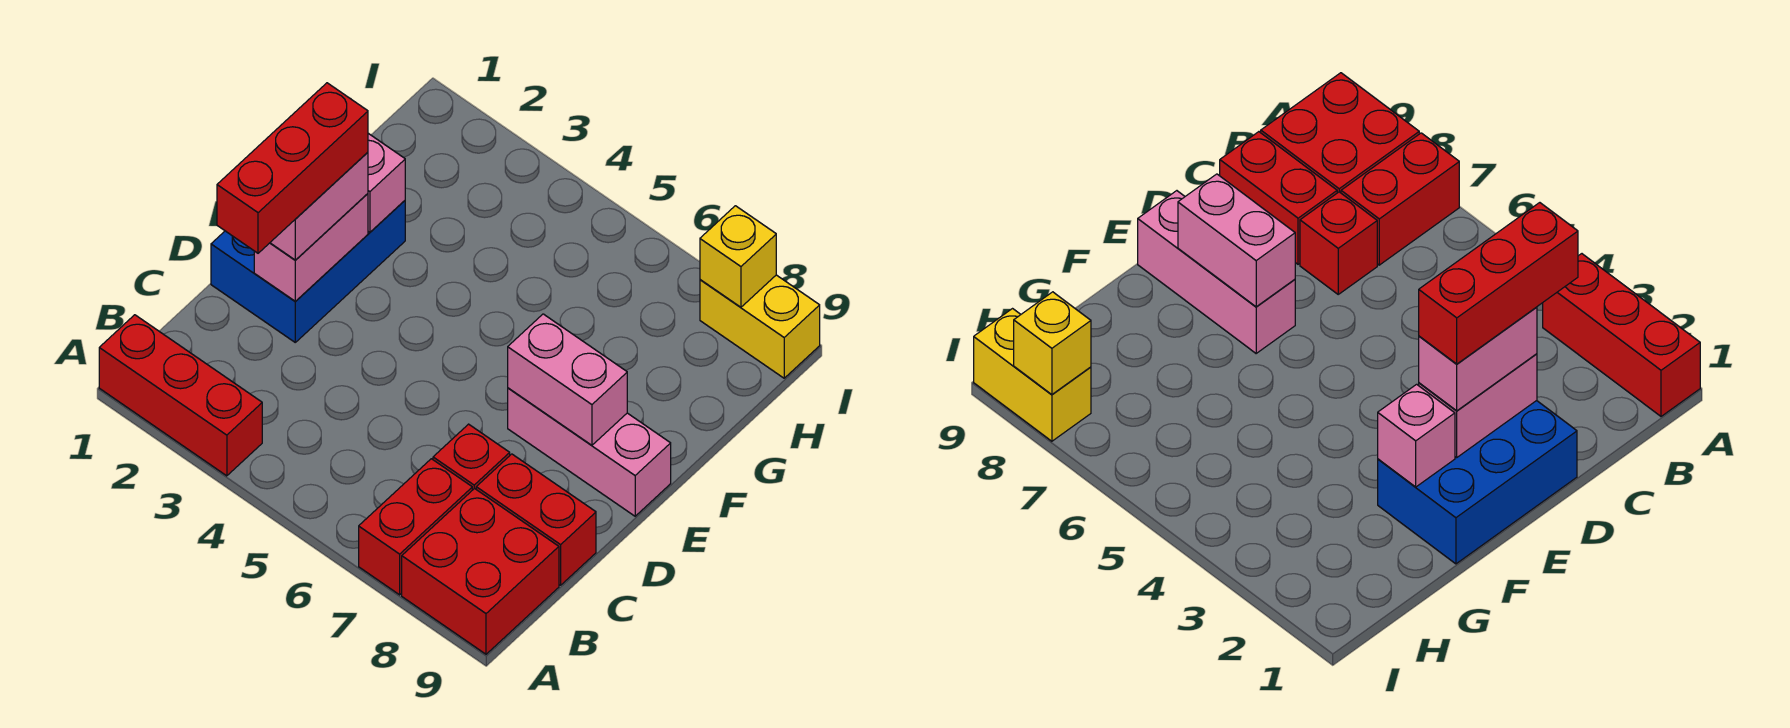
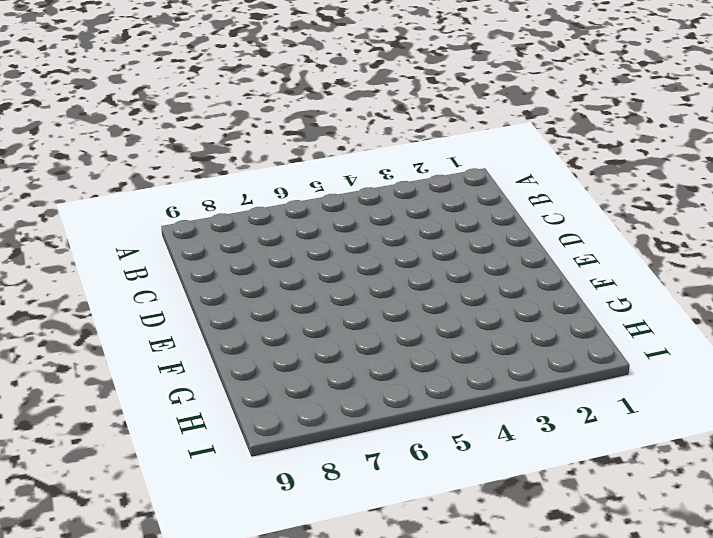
none -> red brick A1:A3 level 1
none -> red brick A7:B7 level 1
none -> red brick A8:B9 level 1

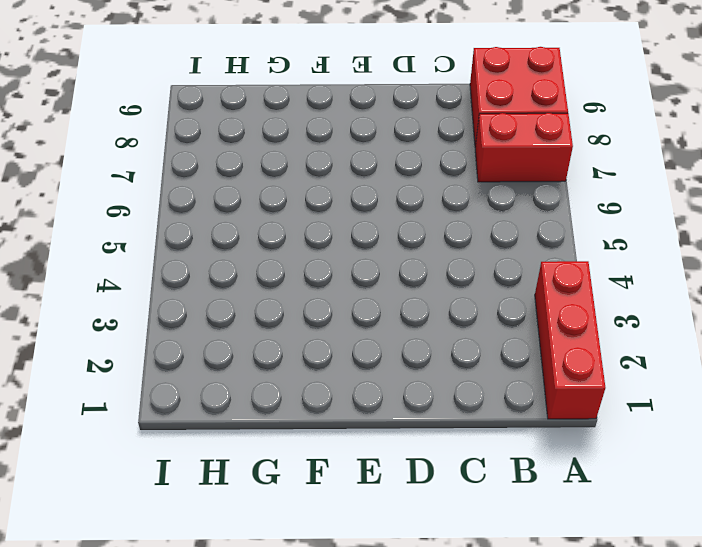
none -> red brick C7 level 1
none -> red brick C8:C9 level 1
none -> blue brick D1:F2 level 1

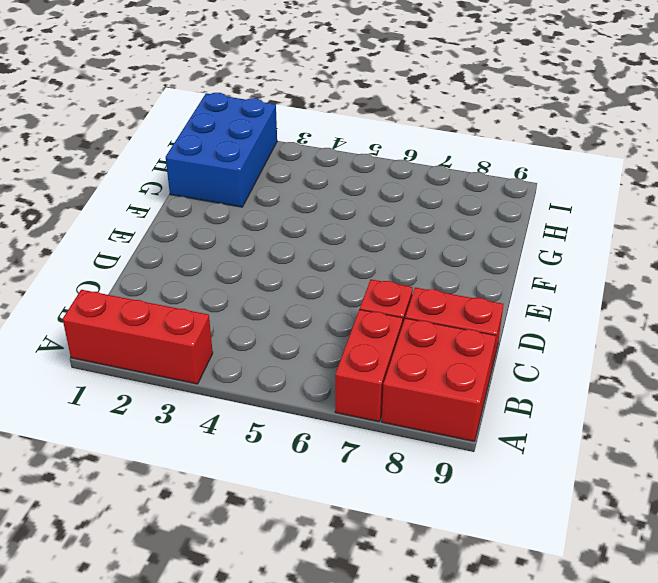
blue brick G1:I2 level 1 -> blue brick D1:F2 level 1
none -> pink brick E7:E9 level 1
none -> yellow brick I8:I9 level 1
none -> pink brick D2:E2 level 2

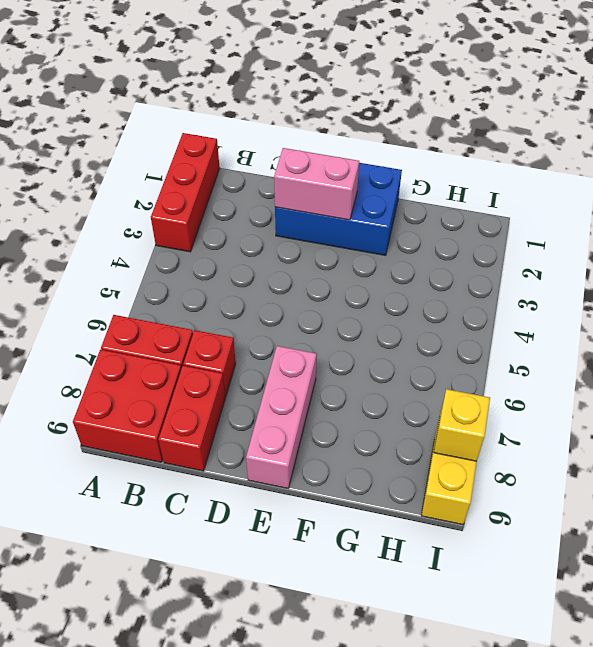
none -> pink brick E7:E8 level 2
none -> pink brick F2 level 2
none -> pink brick D2:E2 level 3

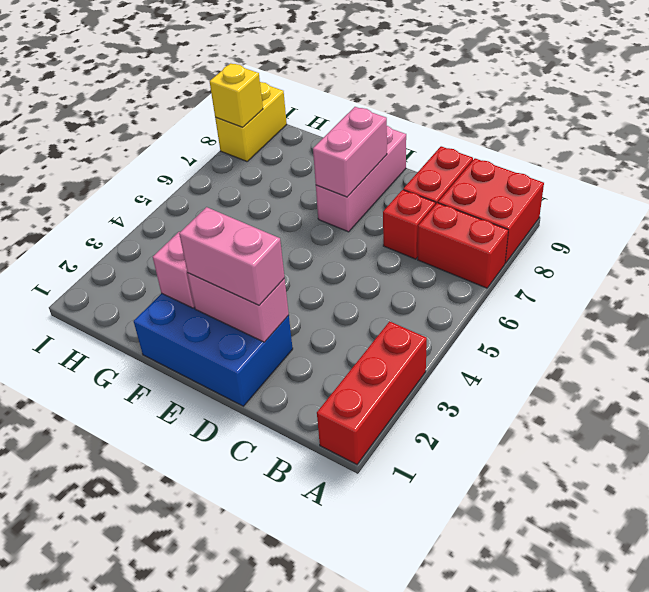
none -> red brick C2:E2 level 4

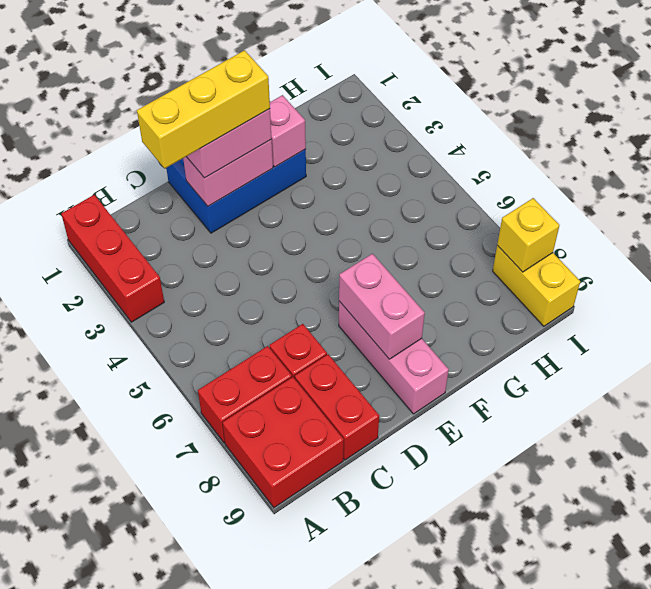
yellow brick C2:E2 level 4 -> red brick C2:E2 level 4

